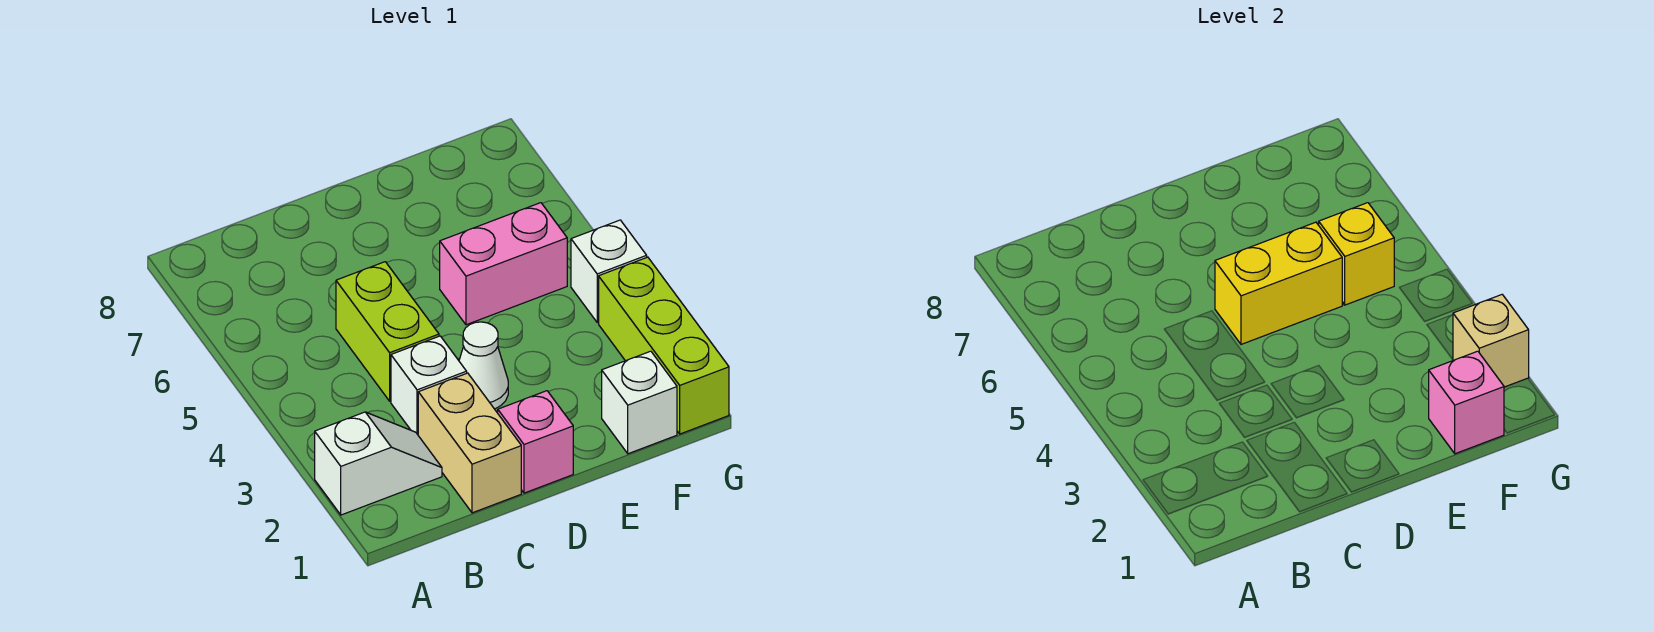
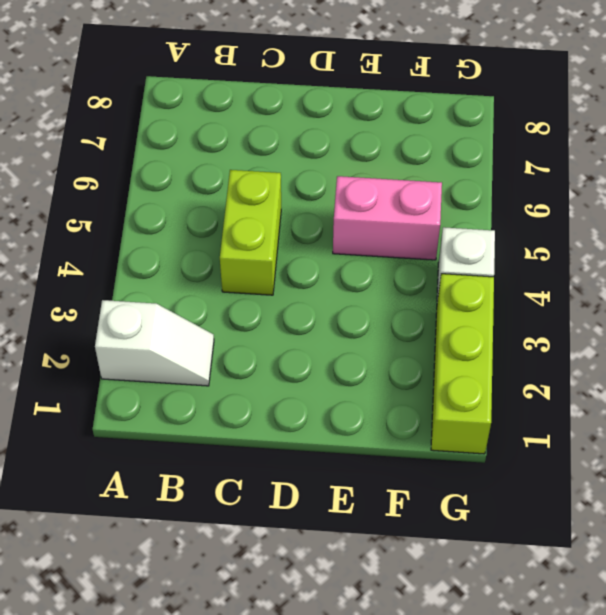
none -> tan brick C1:C2 level 1
none -> white brick C3 level 1
none -> pink brick D1 level 1

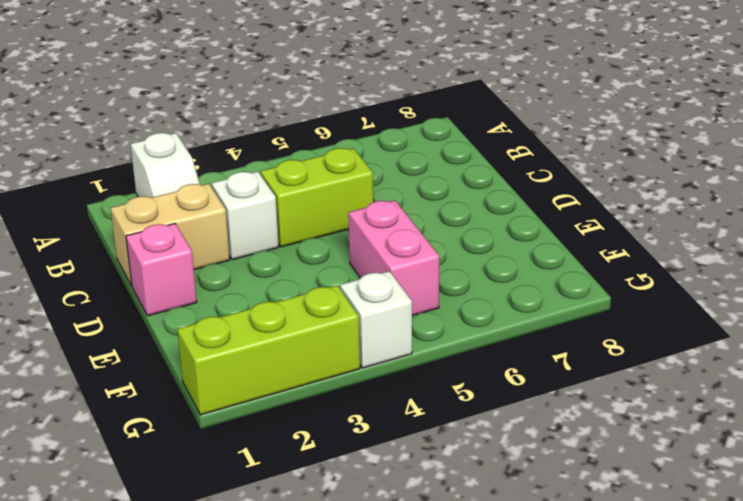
none -> white cone D3 level 1
none -> white brick F1 level 1
none -> yellow brick D5:E5 level 2

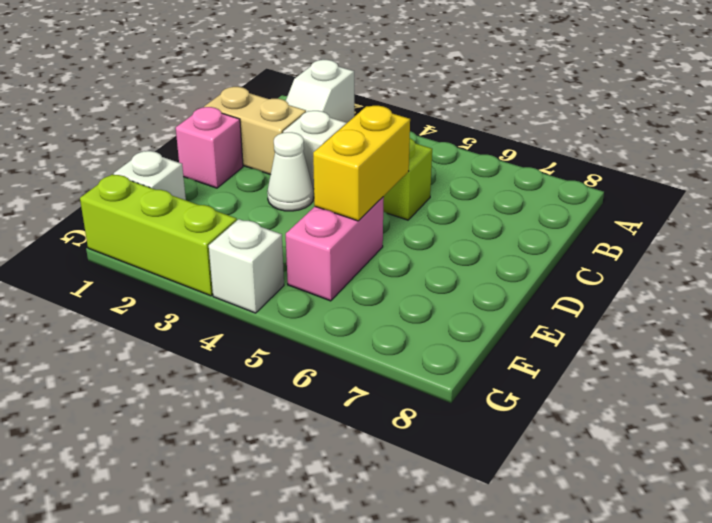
none -> pink brick F1 level 2
none -> yellow brick F5 level 2
none -> tan brick G2 level 2

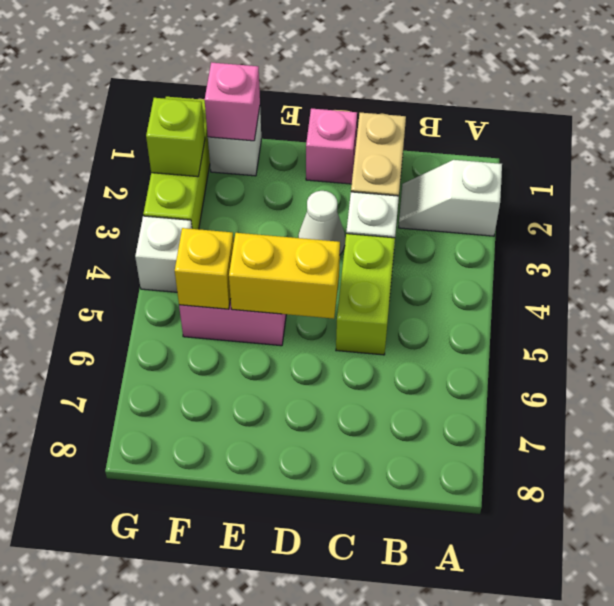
lime brick G2 level 2 -> tan brick G2 level 2

